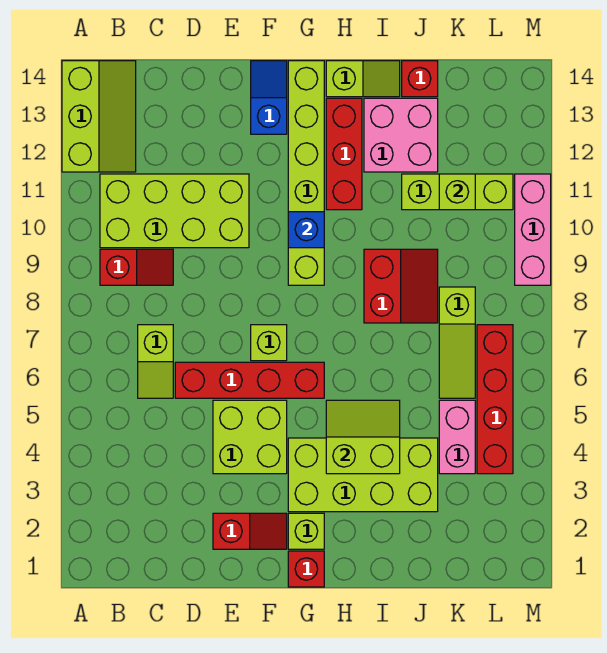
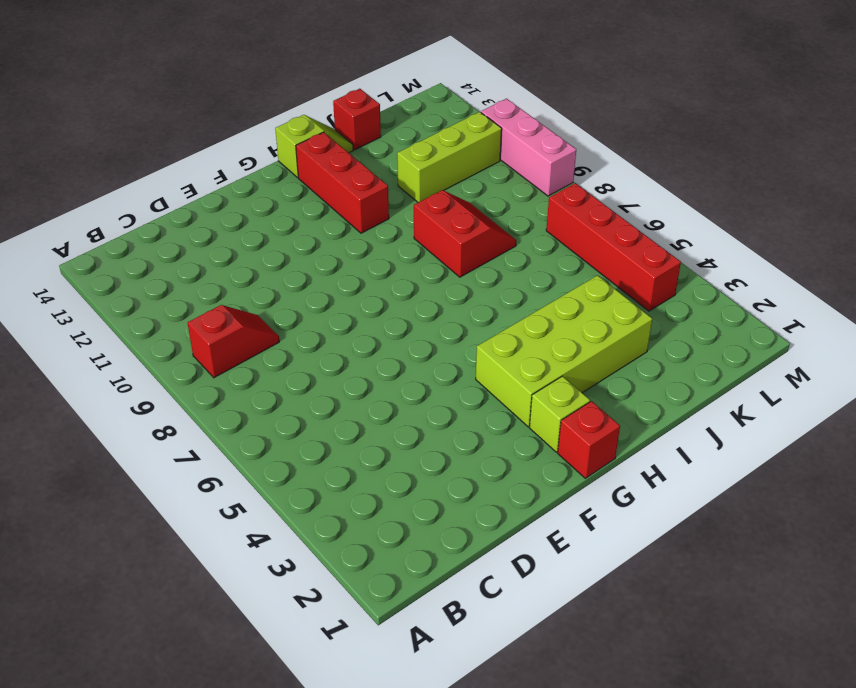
none -> lime slope A12:B14 level 1 top A
none -> lime brick B10:E11 level 1
none -> lime slope C6:C7 level 1 top 7

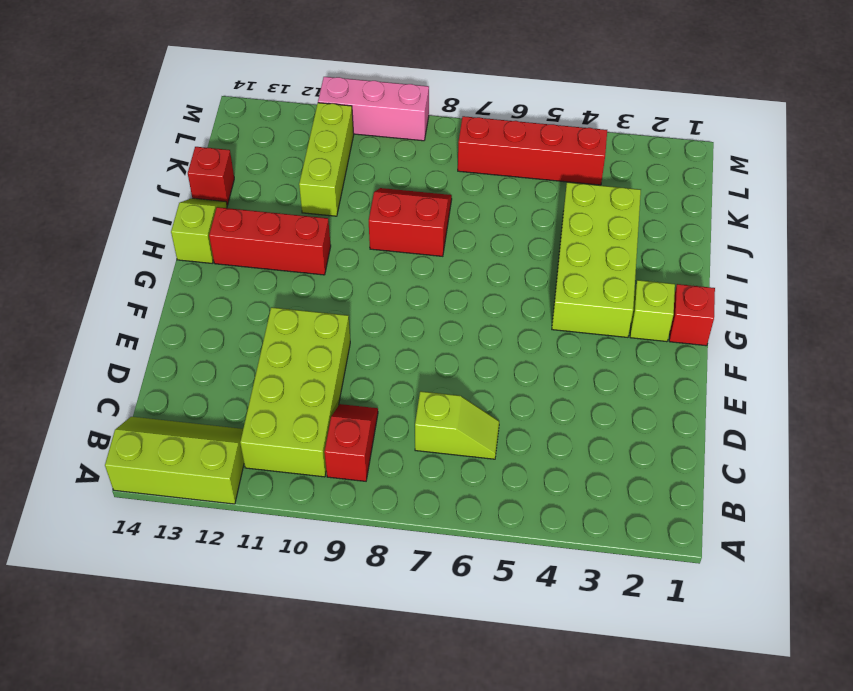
none -> red brick D6:G6 level 1
none -> red slope E2:F2 level 1 top E
none -> lime brick E4:F5 level 1

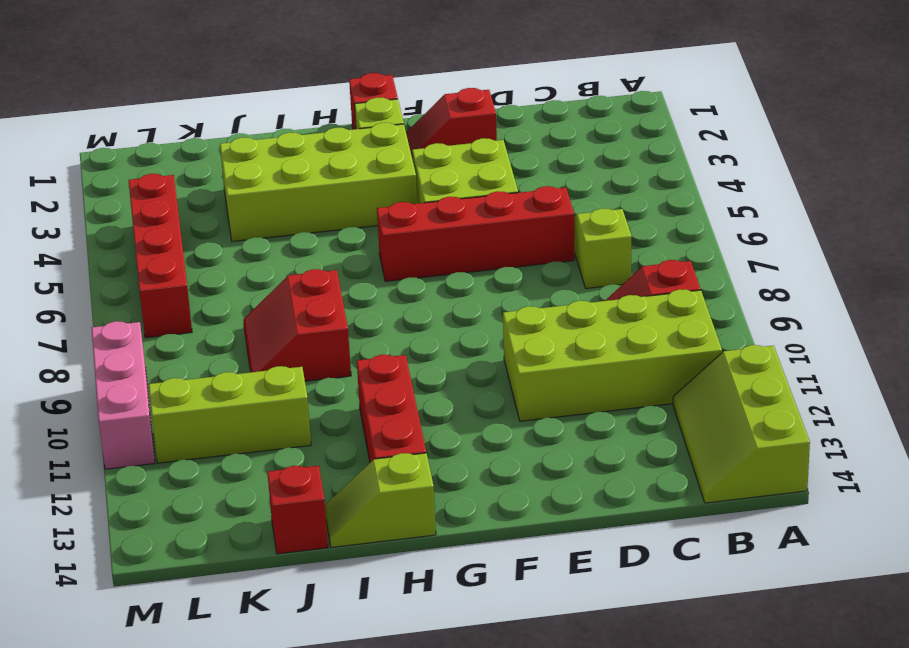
none -> lime brick F7 level 1
none -> blue slope F13:F14 level 1 top 13
none -> lime brick G9:G14 level 1

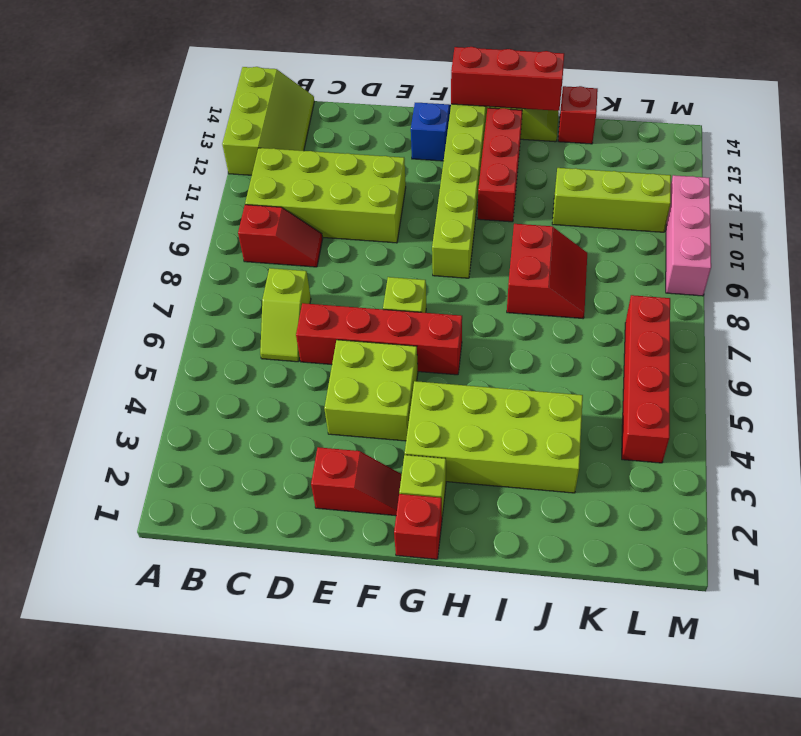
red brick G14:I14 level 2 -> none
none -> pink brick I12:J13 level 1
none -> pink brick K4:K5 level 1
none -> lime slope K6:K8 level 1 top 8

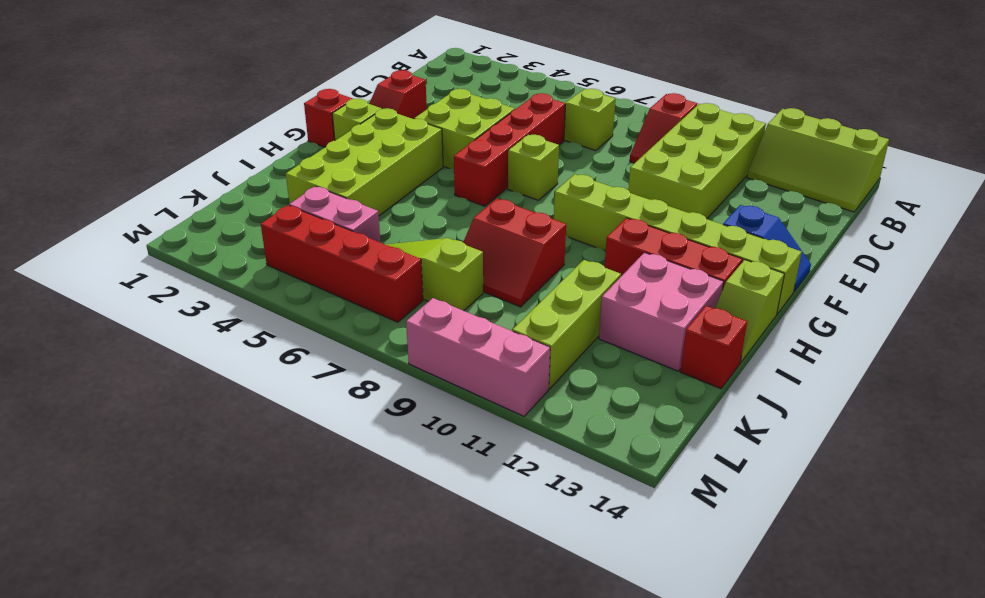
none -> blue brick G10 level 2
none -> lime slope H4:I5 level 2 top 4
none -> lime brick K11 level 2

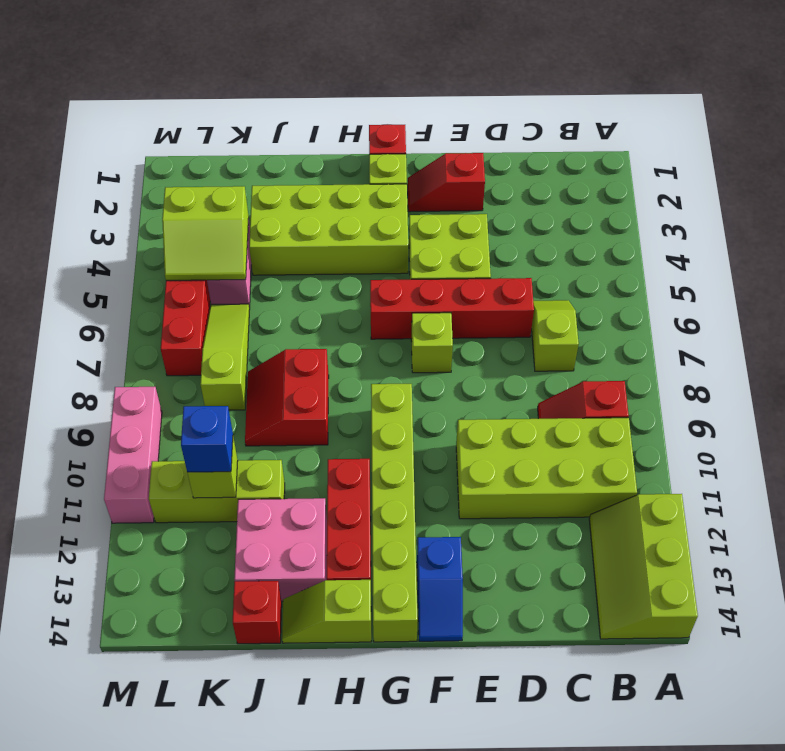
lime slope K4:L5 level 2 top 4 -> lime slope H4:I5 level 2 top 4
blue brick K11 level 3 -> blue brick G10 level 2

